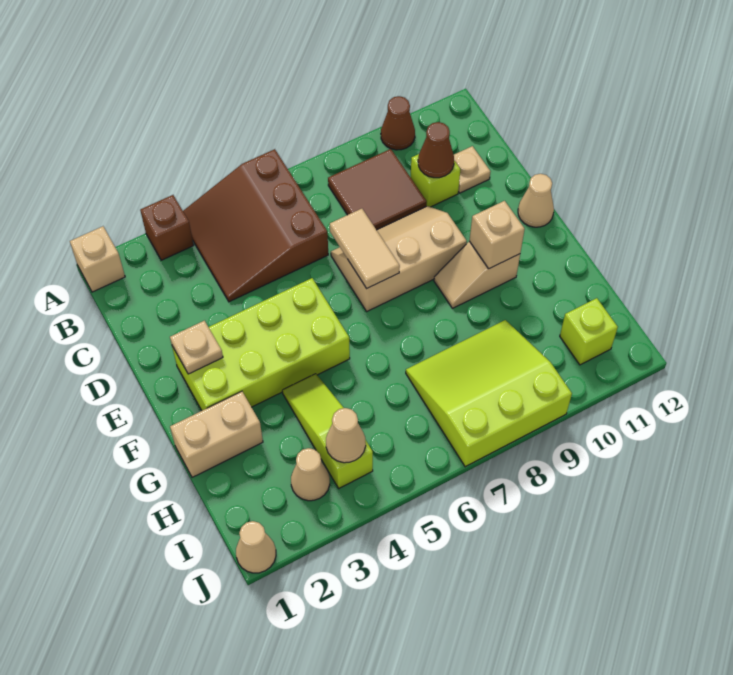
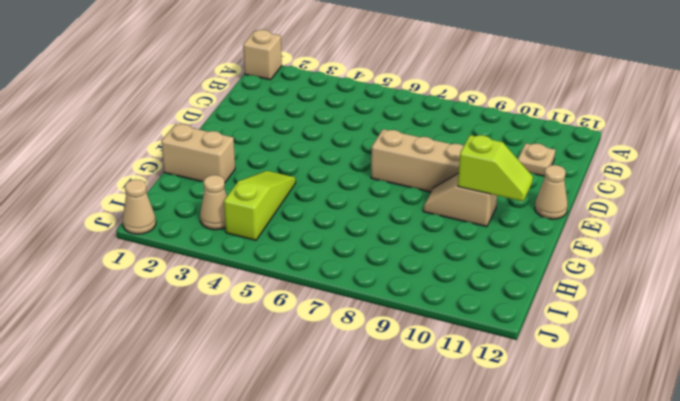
lime slope F10:F11 level 2 top 10 -> tan brick F10 level 2
none -> brown brick A3 level 1
none -> brown slope A4:C6 level 1 top 6
none -> brown cone A10 level 1

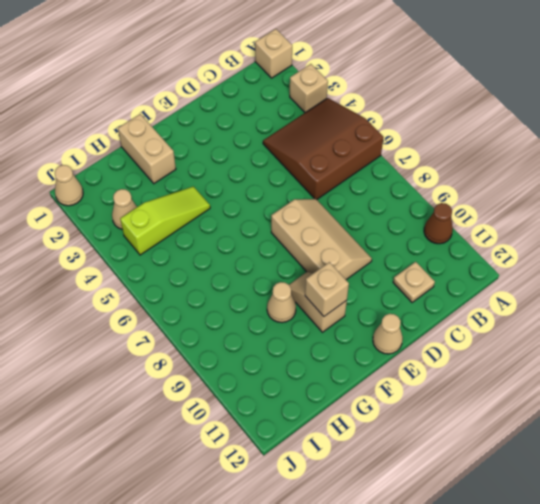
tan brick A3 level 1 -> brown brick A3 level 1
tan cone G9 level 1 -> tan cone I4 level 2
none -> brown tile B8:C9 level 1
none -> lime brick C10 level 1
none -> lime brick E2:F5 level 1

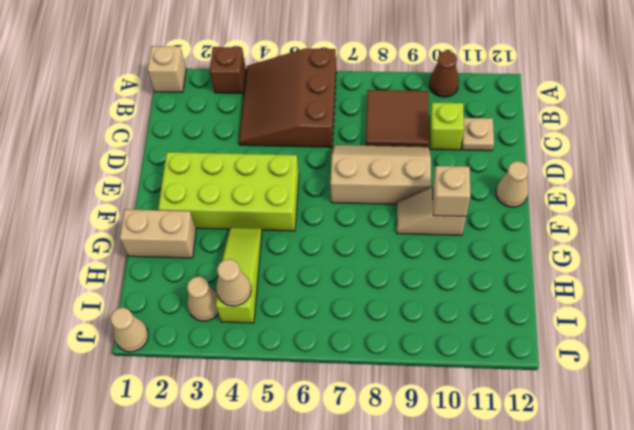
none -> lime slope H7:J9 level 1 top J
none -> lime brick I11 level 1
none -> brown cone C10 level 2

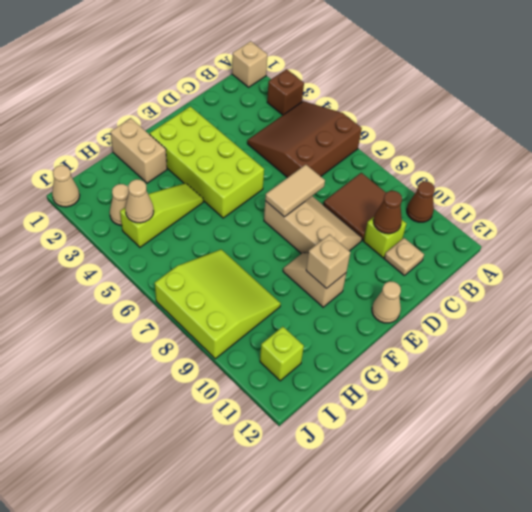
none -> tan plate E2 level 2

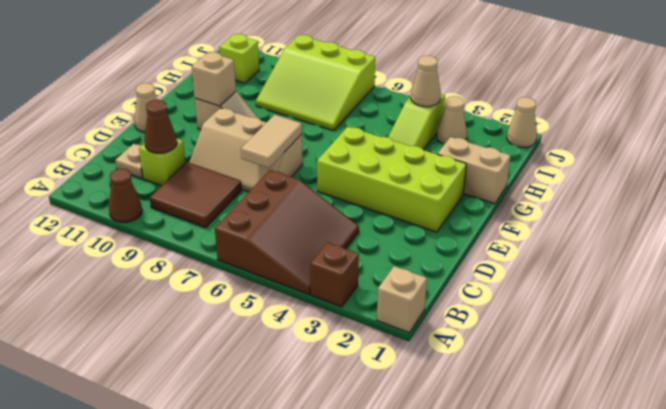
none -> tan plate E2 level 2

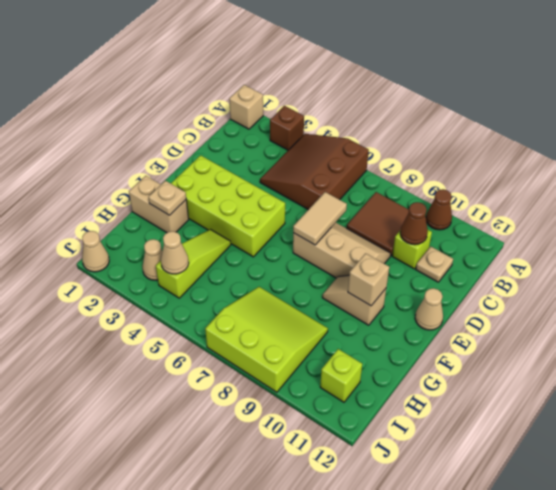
tan plate G2 level 2 -> tan plate E2 level 2

